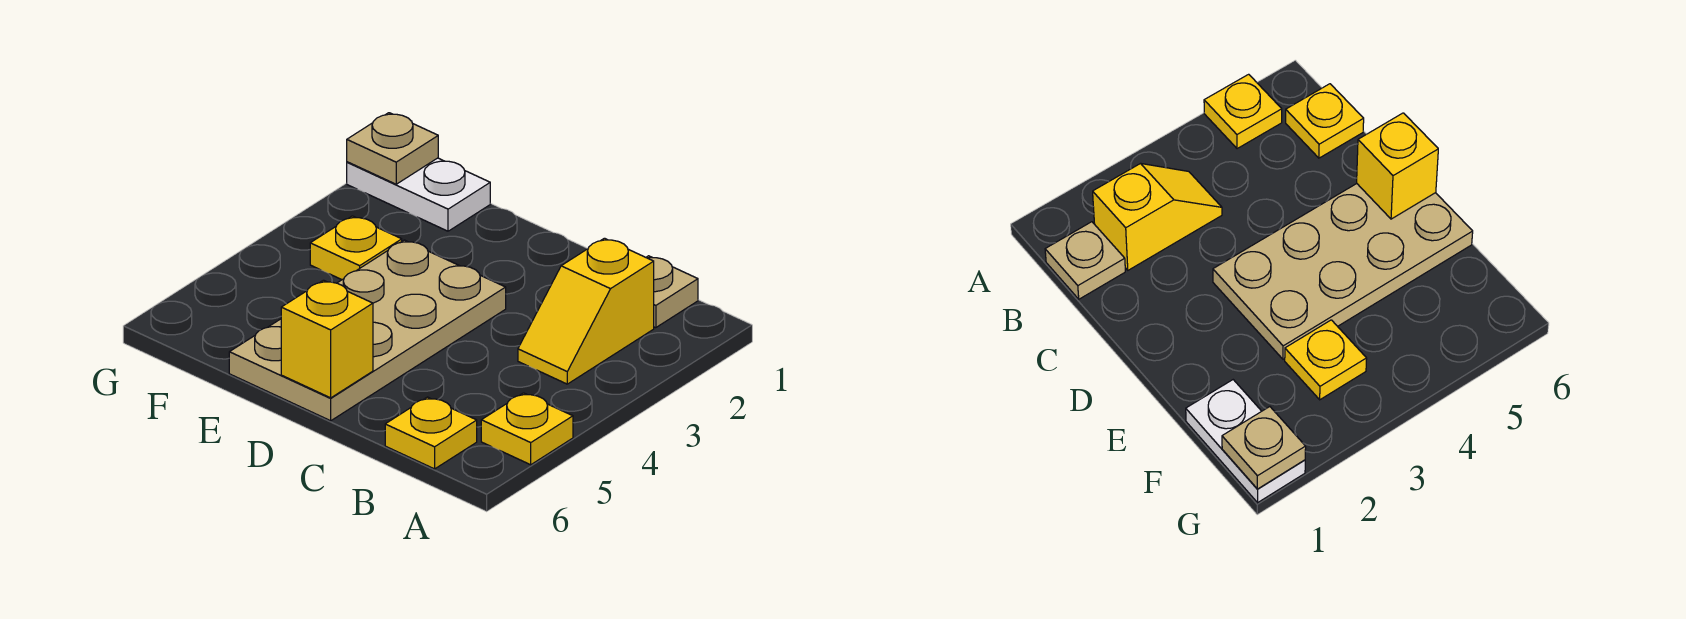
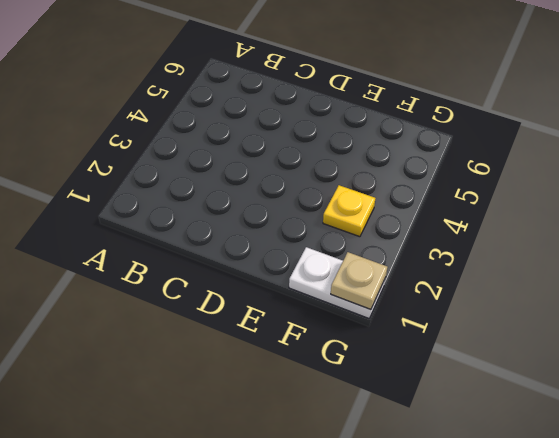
none -> yellow plate A5 level 1
none -> tan plate B1 level 1

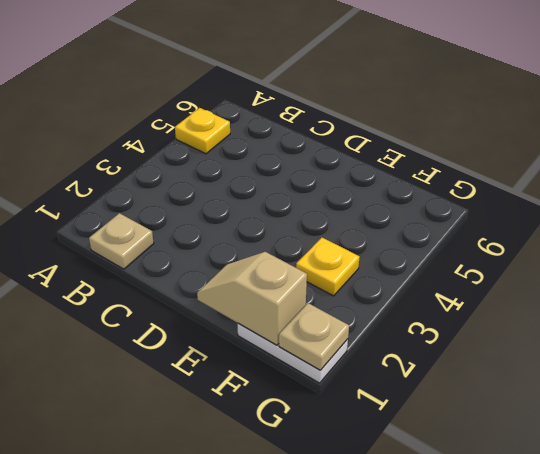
tan slope E1:F1 level 2 top F -> none
none -> yellow slope B2:B3 level 1 top 2
none -> yellow plate B6 level 1

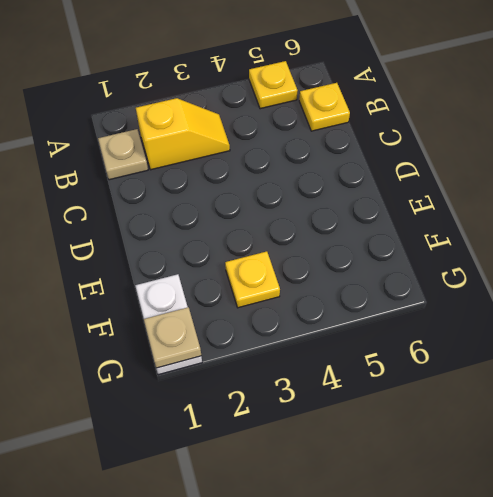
none -> tan plate D3:E6 level 1
none -> yellow brick D6 level 2

